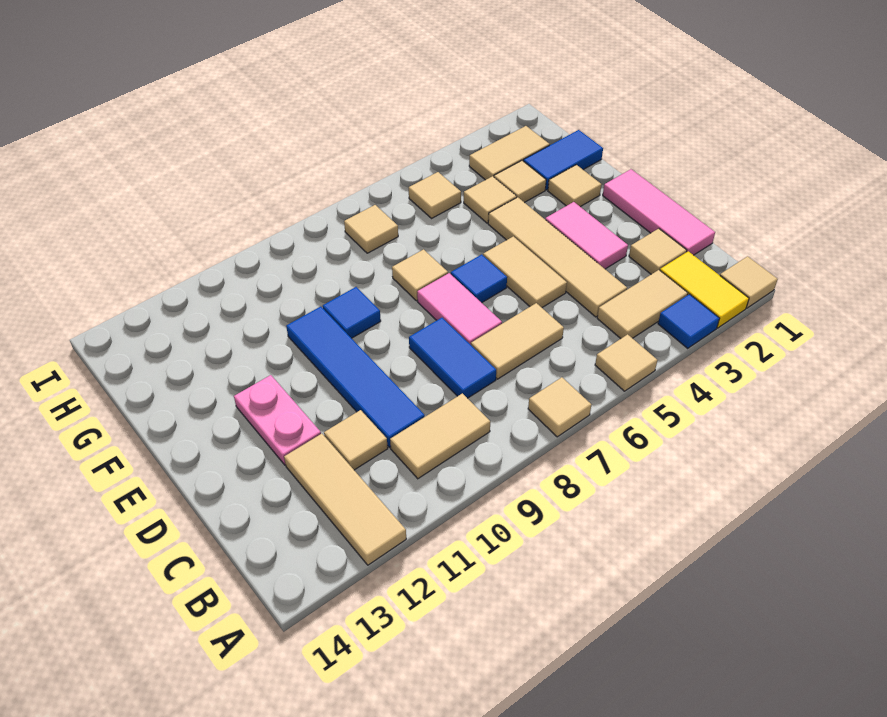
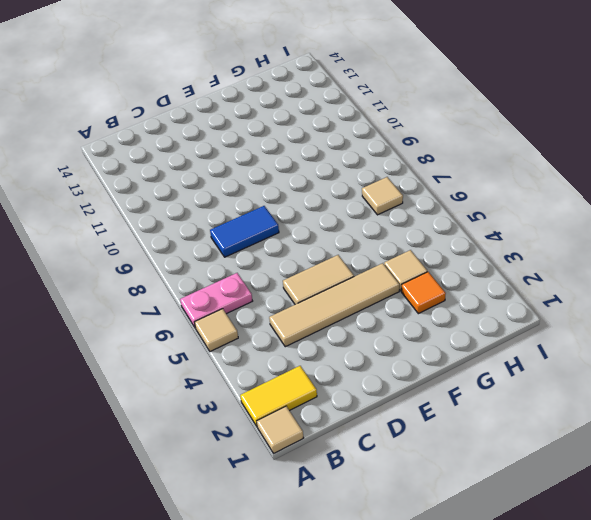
pink plate A6:B6 level 1 -> pink plate D12:E12 level 1
orange tile G3 level 1 -> tan tile G3 level 1
none -> blue tile A3 level 1
none -> tan tile A7 level 1
none -> tan tile A12:C12 level 1

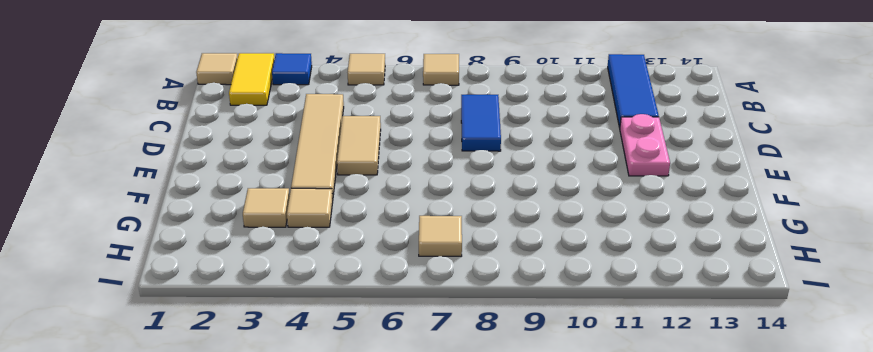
blue tile A12:C12 level 1 -> tan tile A12:C12 level 1
none -> tan tile B3:B4 level 1
none -> tan tile B9:B10 level 1
none -> pink tile C1:E1 level 1

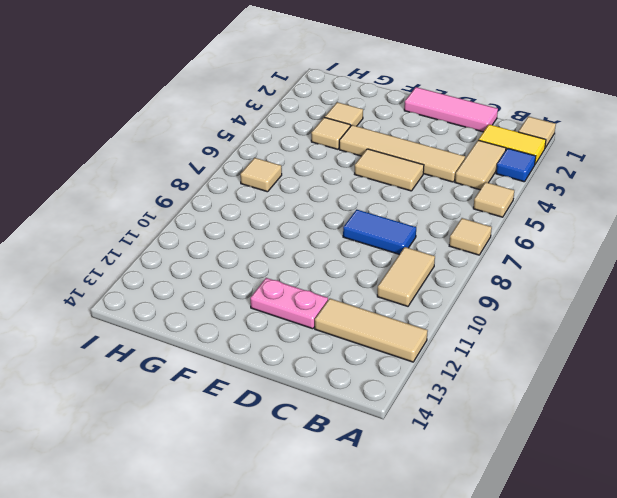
none -> tan tile C2 level 1
none -> tan tile C6:C7 level 1
none -> blue tile C10:F10 level 1

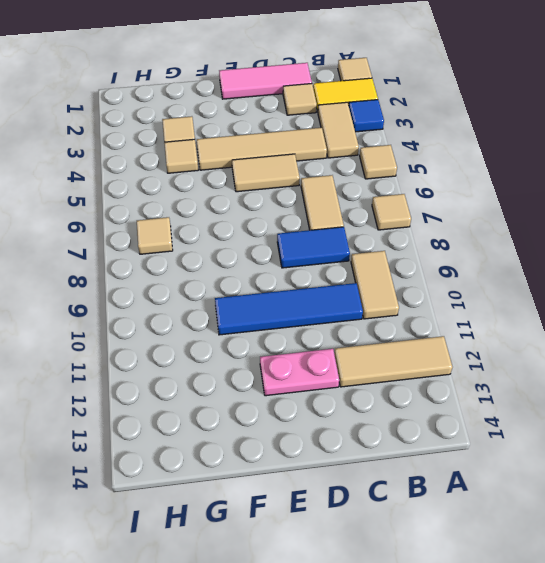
none -> tan tile C11 level 1
none -> pink tile D3:E3 level 1
none -> pink tile D7:E7 level 1

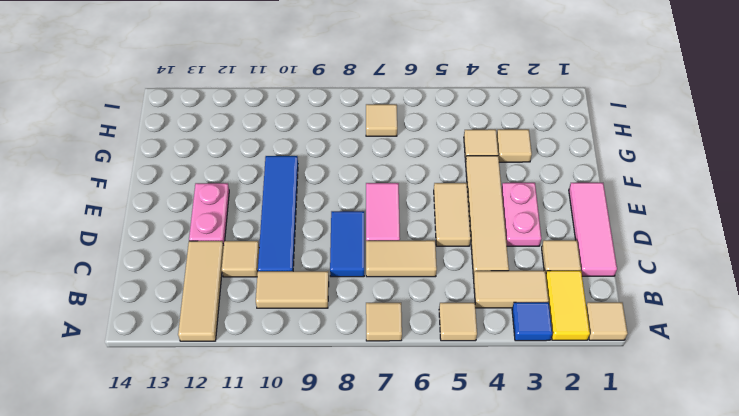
pink plate D3:E3 level 1 -> pink tile D3:E3 level 1
none -> blue tile E6 level 1
none -> tan tile F2 level 1
none -> tan tile F7 level 1

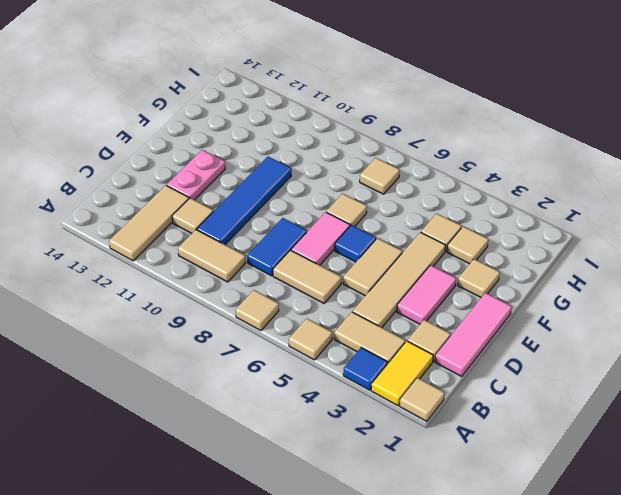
none -> blue tile F9 level 1
none -> blue tile G1:G2 level 1
none -> tan tile H2:H3 level 1

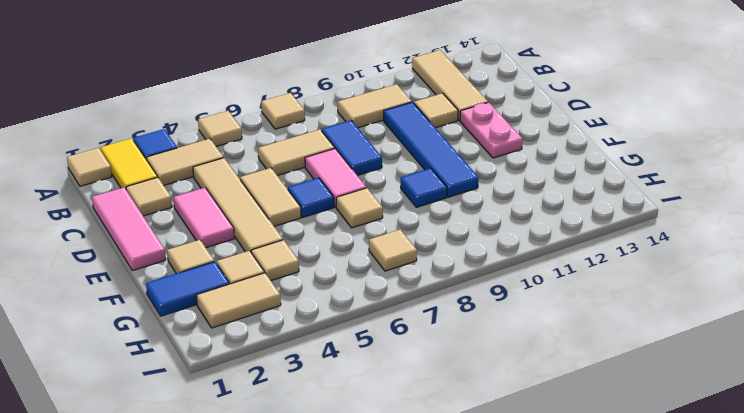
none -> tan tile H5 level 1

